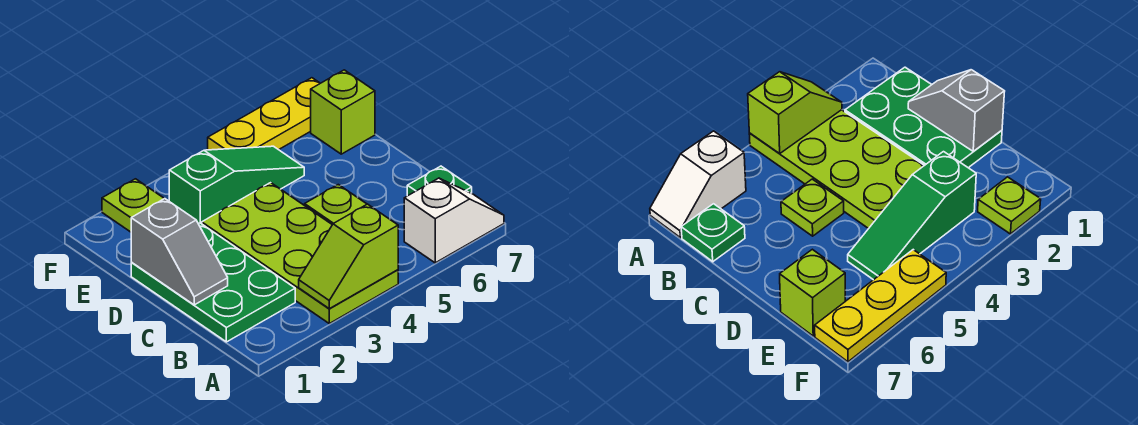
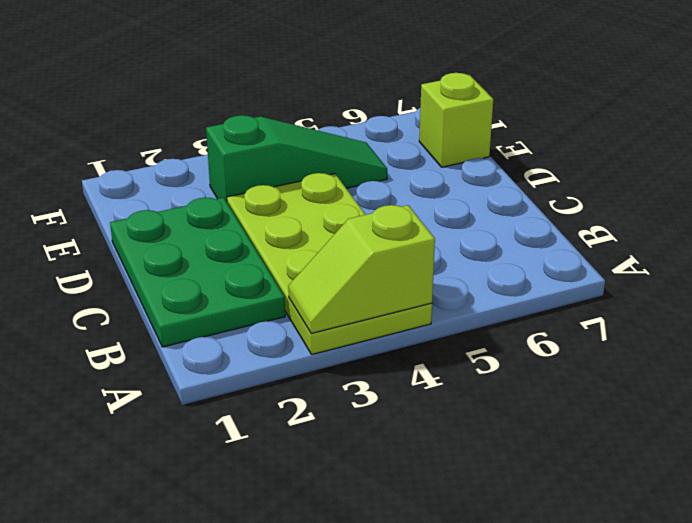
none -> white slope A6:A7 level 1 top 6
none -> green plate B7 level 1

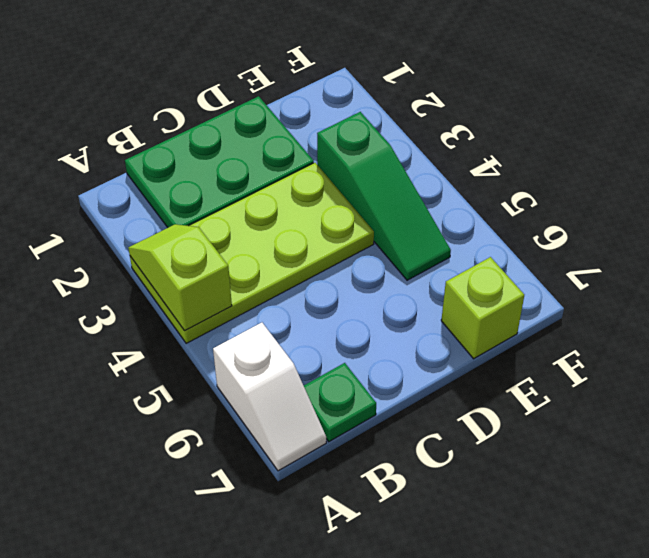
none -> lime plate C5 level 1
none -> lime plate F2 level 1

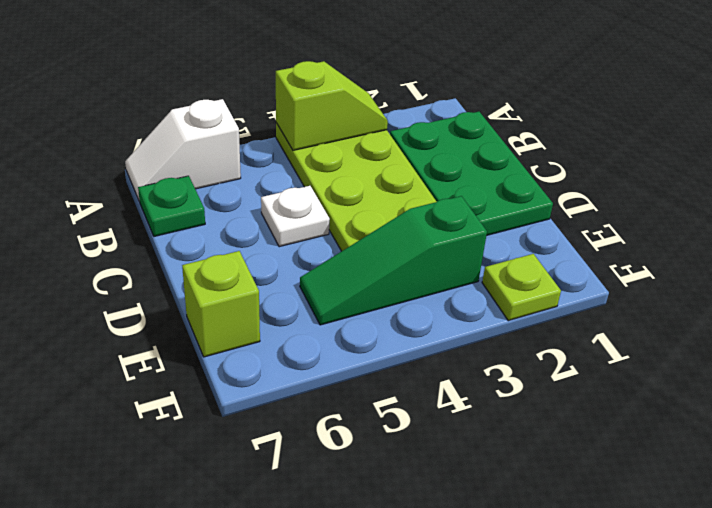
white plate C5 level 1 -> lime plate C5 level 1
none -> yellow plate F5:F7 level 1
none -> grey slope C1:D1 level 2 top D

